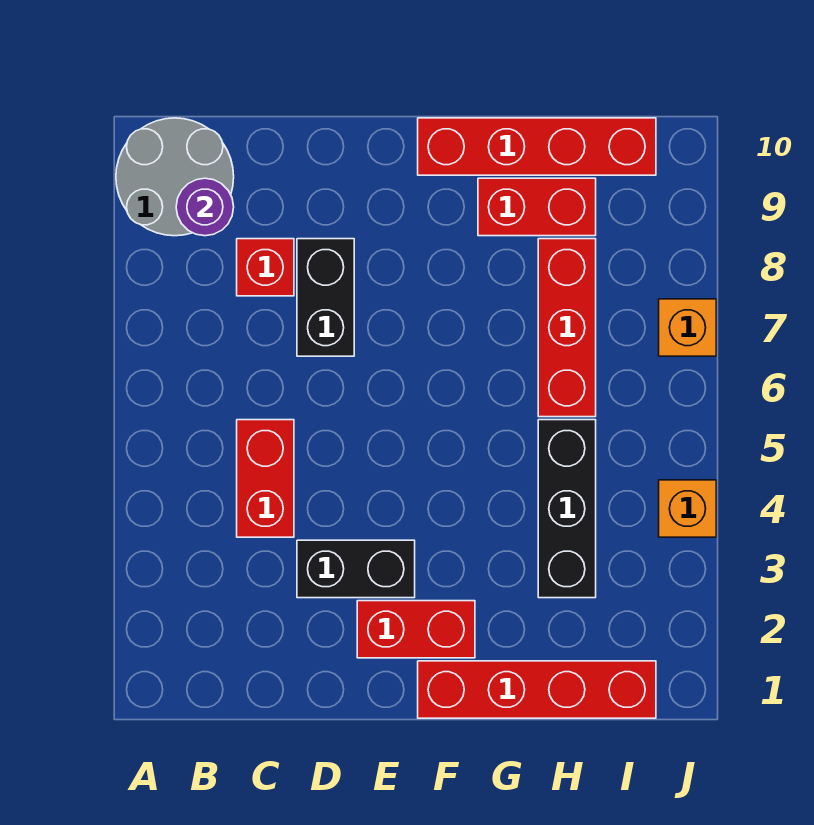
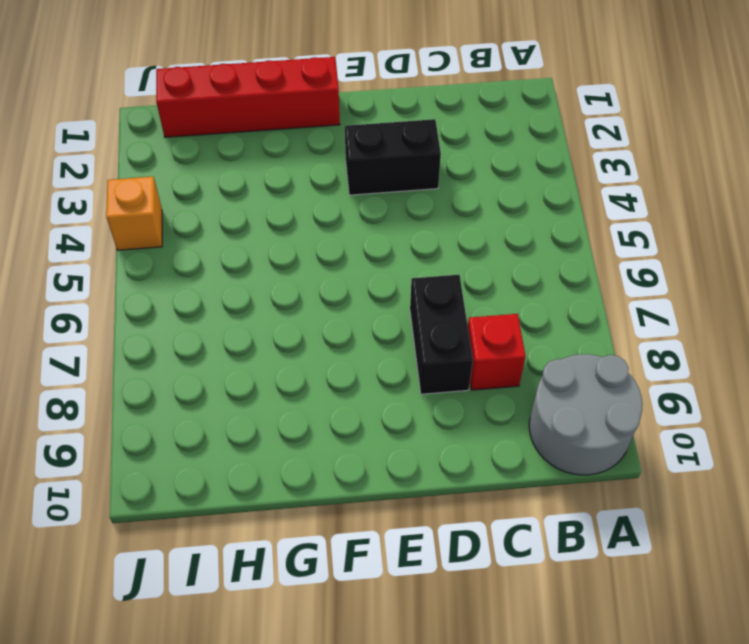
none -> red brick C4:C5 level 1
none -> red brick E2:F2 level 1
none -> red brick F10:I10 level 1

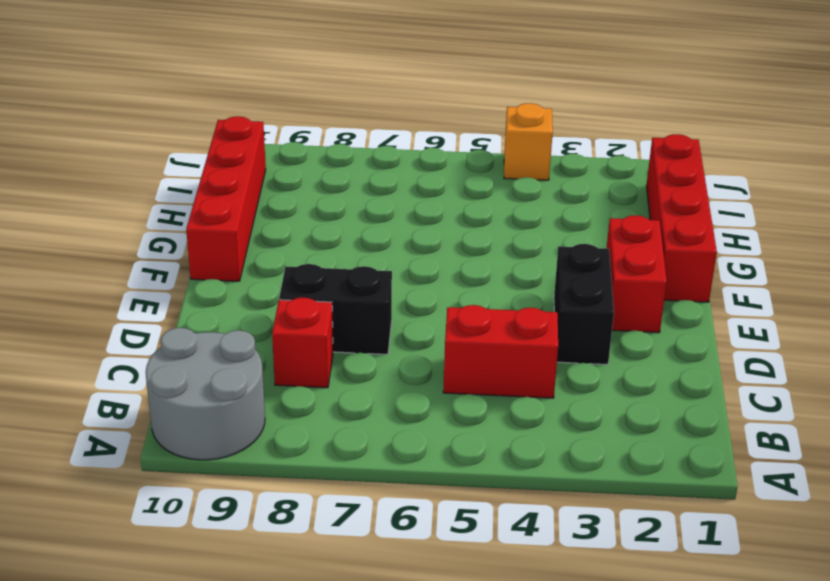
none -> red brick G9:H9 level 1
none -> black brick H3:H5 level 1
none -> red brick H6:H8 level 1

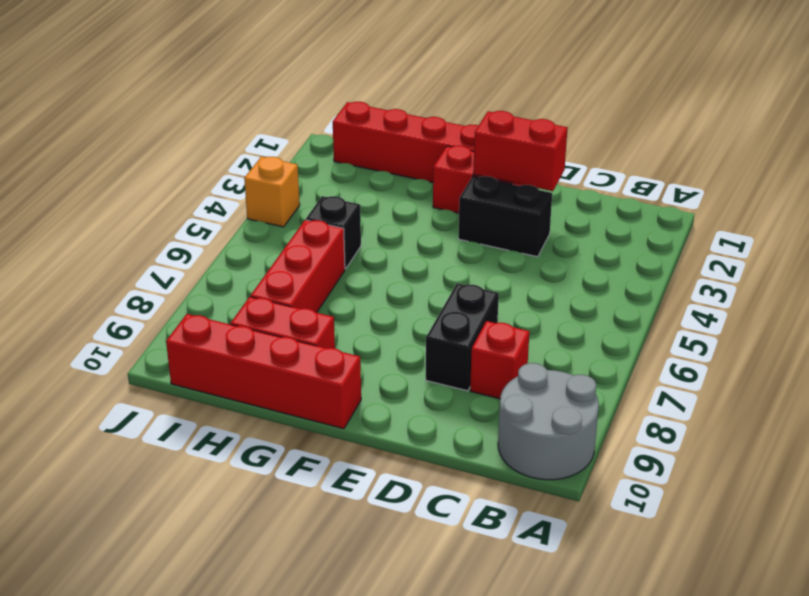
red brick D2:E2 level 2 -> red brick C4:C5 level 1
black brick H5 level 1 -> black brick H3:H5 level 1
none -> orange brick J7 level 1
none -> purple round brick B9 level 2

